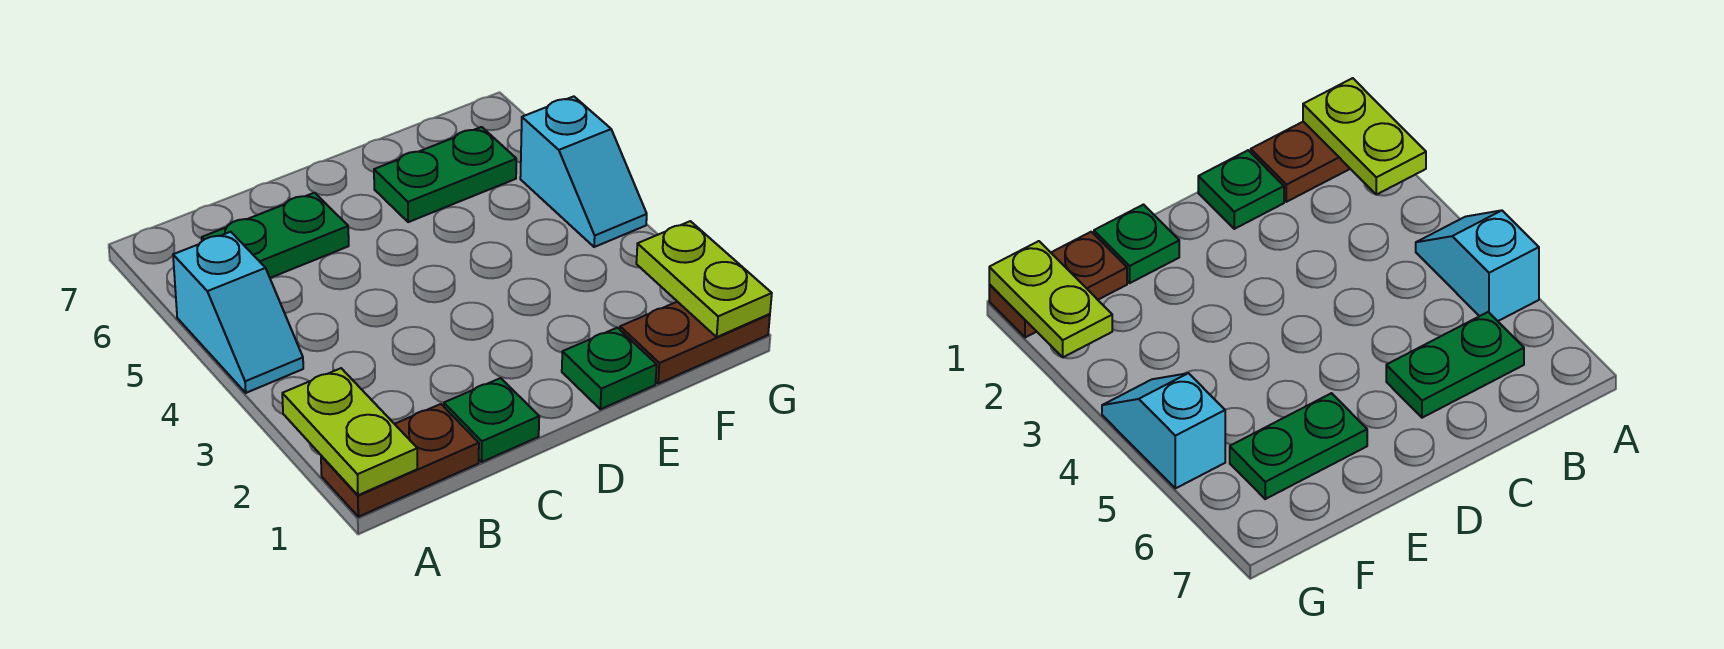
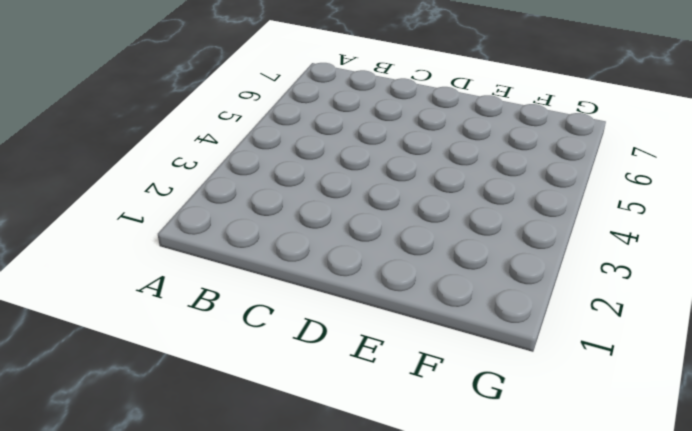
none -> brown plate A1:B1 level 1
none -> cyan slope A4:A5 level 1 top 5

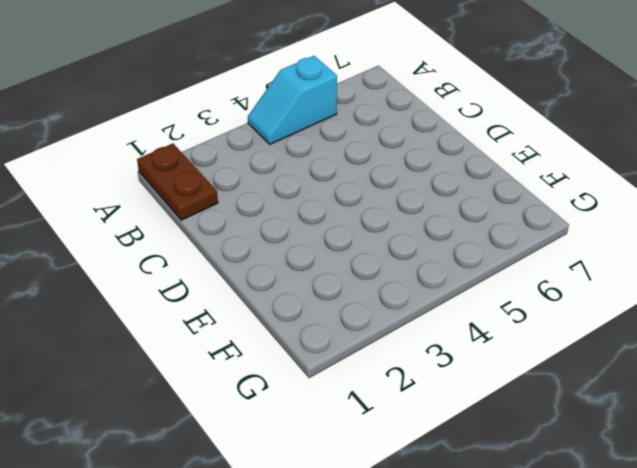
none -> green plate B6:C6 level 1
none -> green plate C1 level 1

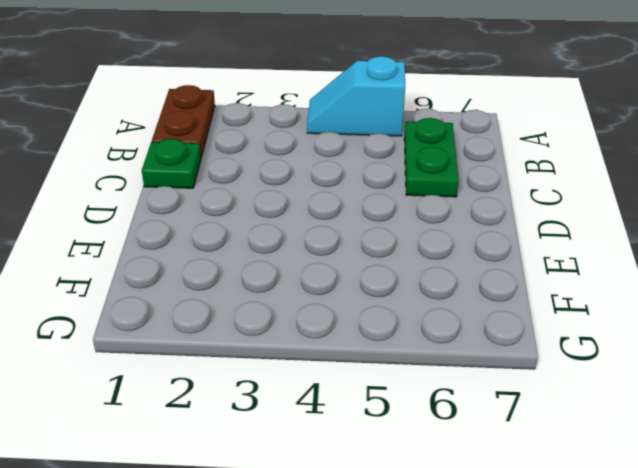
none -> green plate E1 level 1
none -> green plate E6:F6 level 1

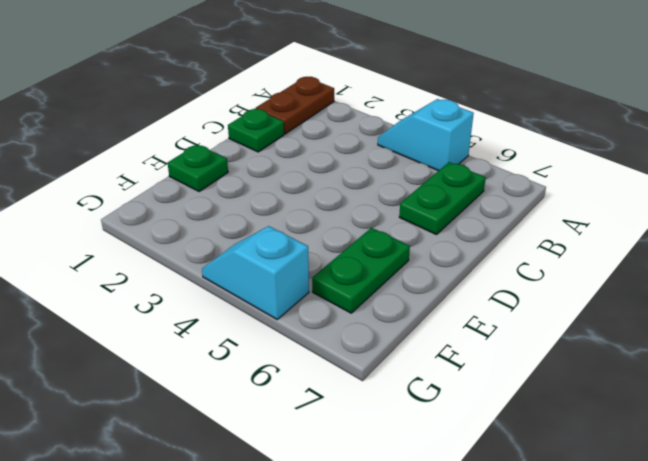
none -> brown plate F1:G1 level 1
none -> lime plate A1:A2 level 2

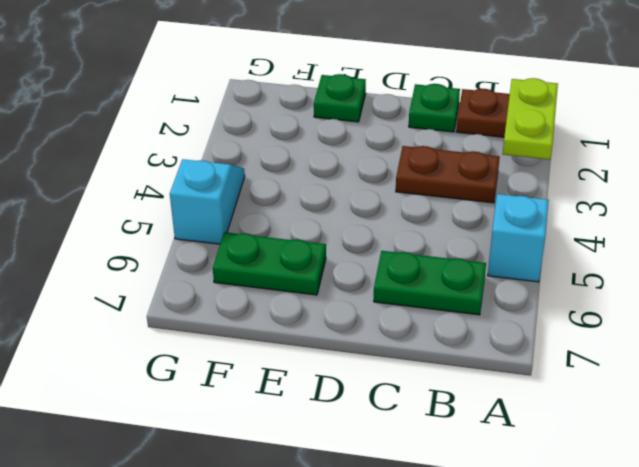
brown plate B3:C3 level 1 -> brown plate F1:G1 level 1
none -> lime plate G1:G2 level 2

